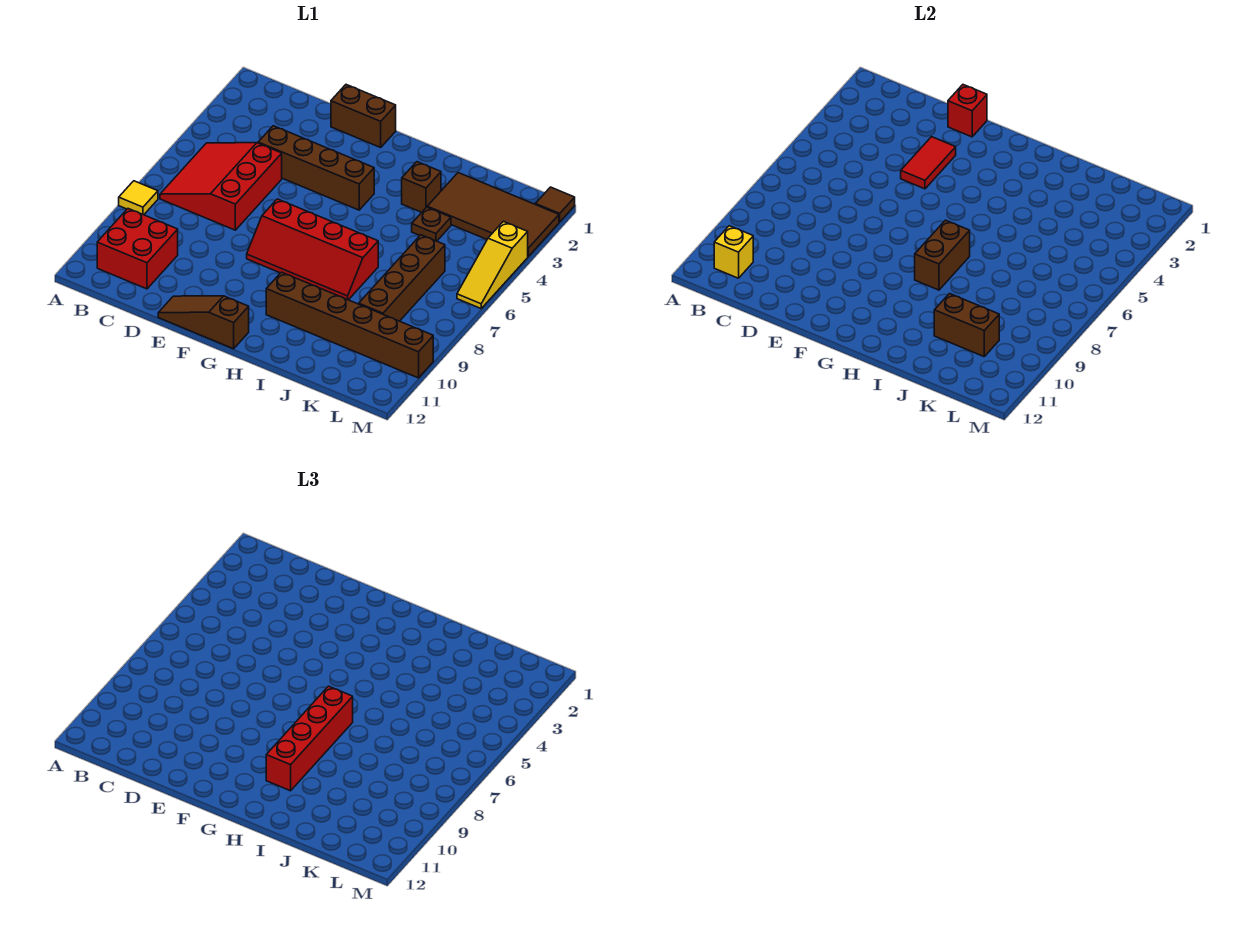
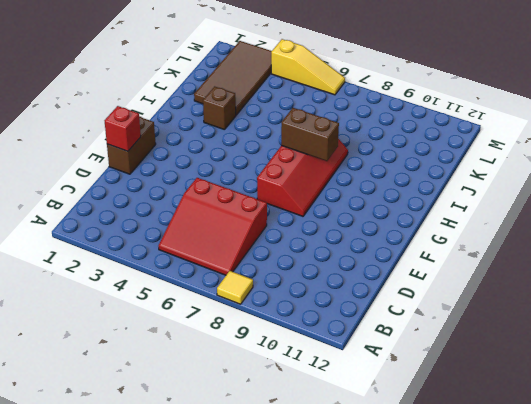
none -> red brick B10:C11 level 1
none -> brown brick D4:G4 level 1
none -> brown slope E12:G12 level 1 top G

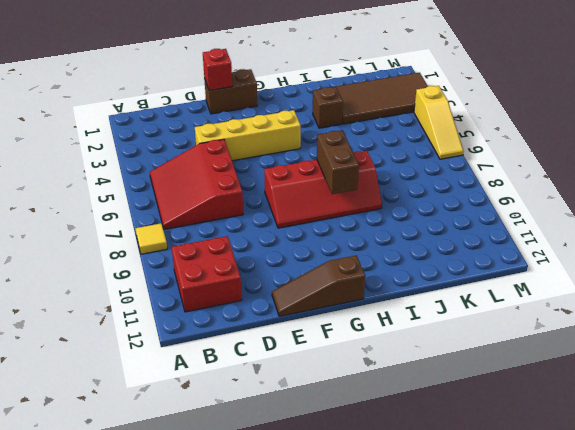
yellow brick D4:G4 level 1 -> brown brick D4:G4 level 1
none -> brown brick H10:M10 level 1
none -> brown plate J4 level 1
none -> brown brick K6:K9 level 1

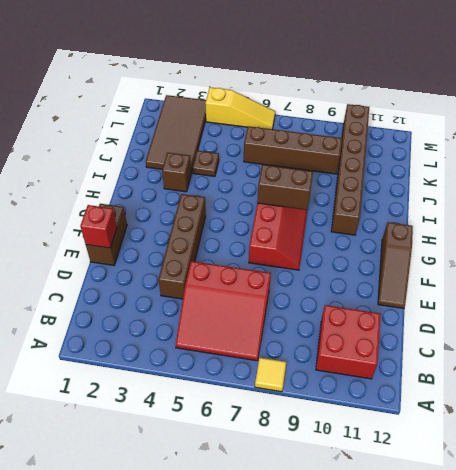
none -> brown tile M1 level 1
none -> yellow brick B11 level 2
none -> red tile E3:E4 level 2

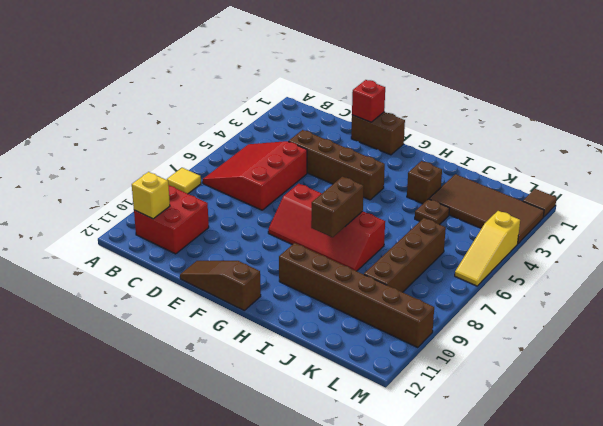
none -> red tile E3:E4 level 2
none -> brown brick J10:K10 level 2
none -> red brick H7:H10 level 3

